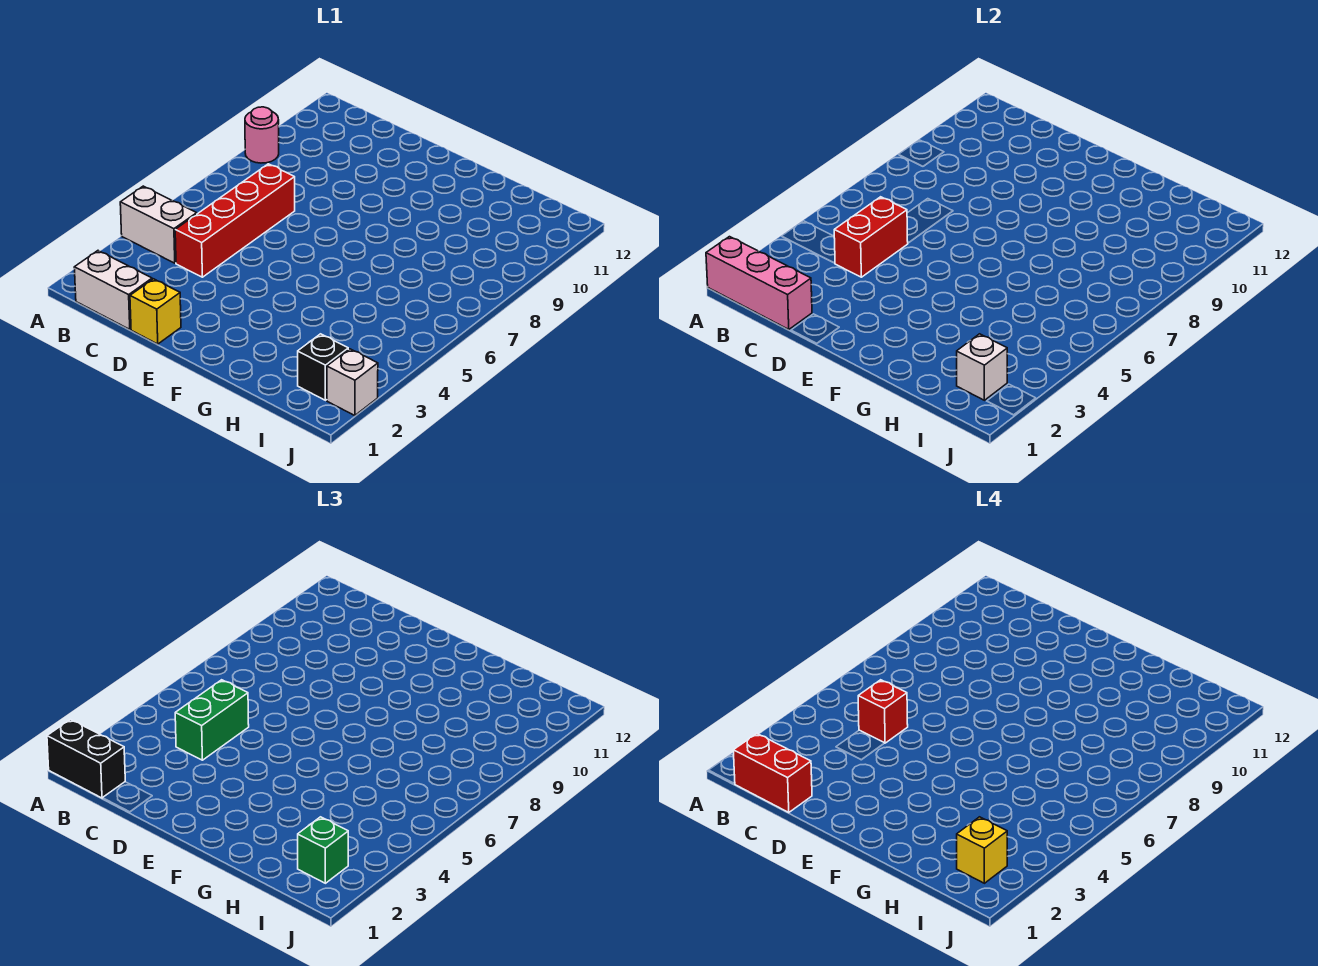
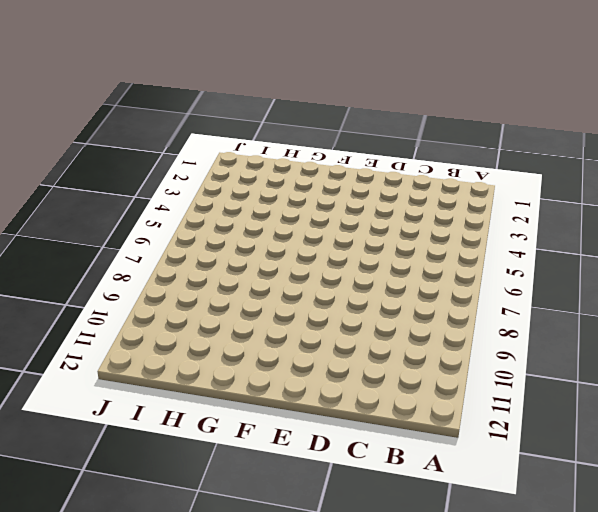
none -> white brick A4:B4 level 1
none -> pink round brick A9 level 1
none -> white brick B1:C1 level 1

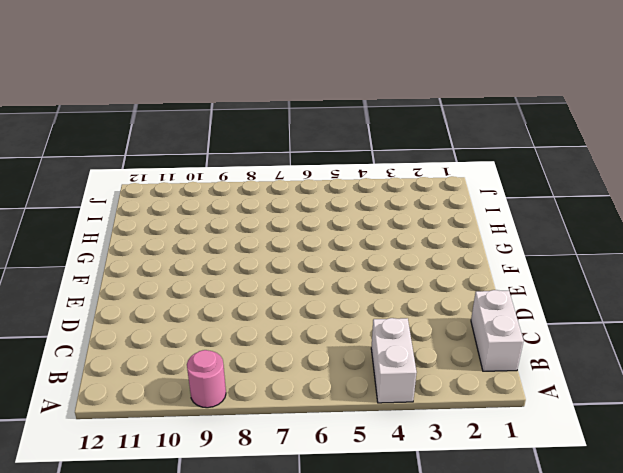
none -> red brick C4:C7 level 1
none -> yellow brick D1 level 1
none -> black brick I2 level 1

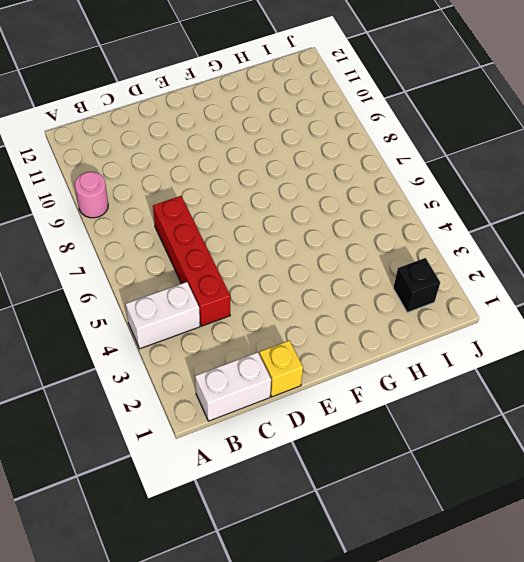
none -> white brick J2 level 1
none -> pink brick A1:C1 level 2
none -> red brick C4:C5 level 2

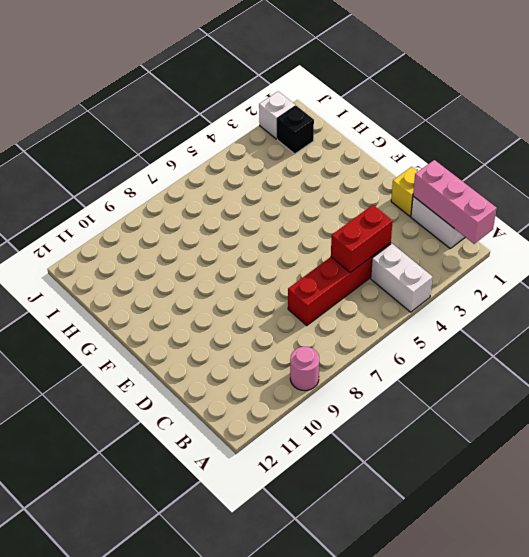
none -> white brick I2 level 2
none -> black brick A1:B1 level 3
none -> green brick C4:C5 level 3

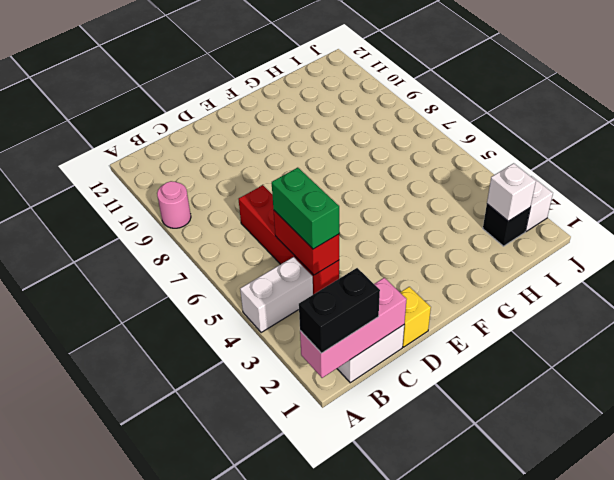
none -> green brick I2 level 3
none -> red brick B1:C1 level 4
none -> red brick C5 level 4

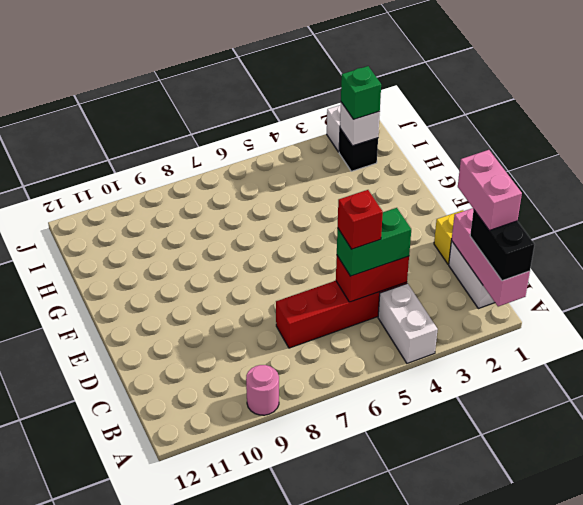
pink brick B1:C1 level 4 -> red brick B1:C1 level 4
none -> yellow brick I2 level 4

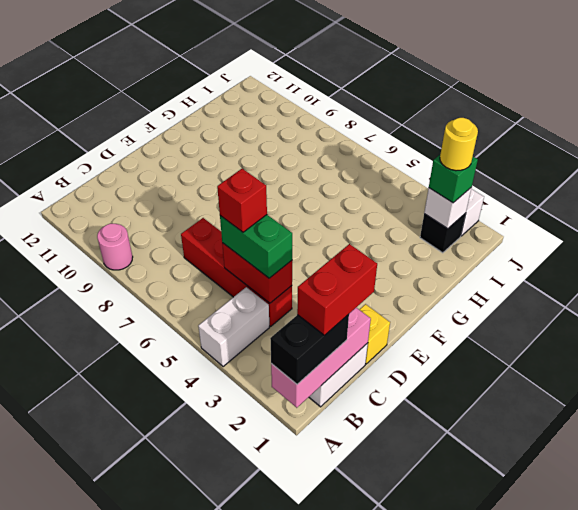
yellow round brick I2 level 4 -> yellow brick I2 level 4

